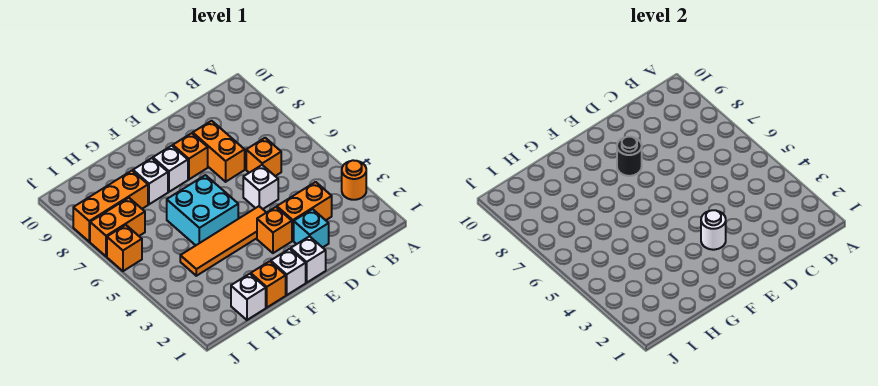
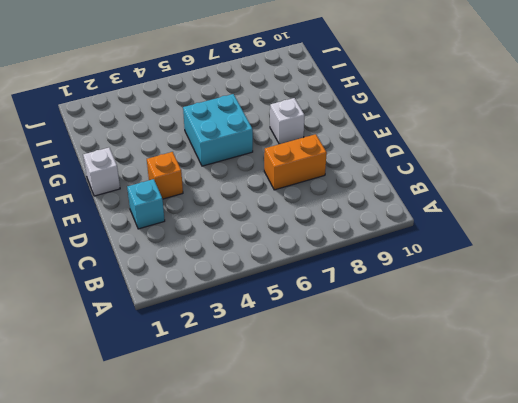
none -> orange round brick A3 level 1
none -> orange brick C3:D3 level 1
none -> orange brick C6 level 1

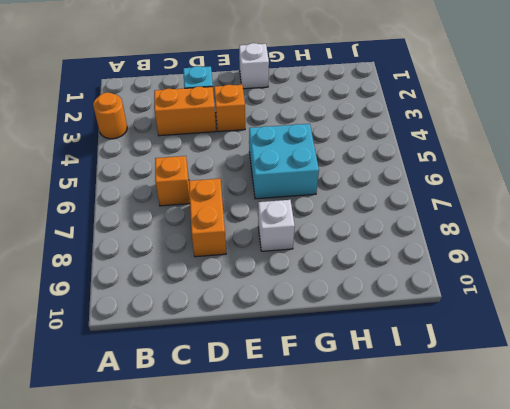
none -> white brick D5 level 1
none -> white brick E1 level 1
none -> orange tile E4:H4 level 1

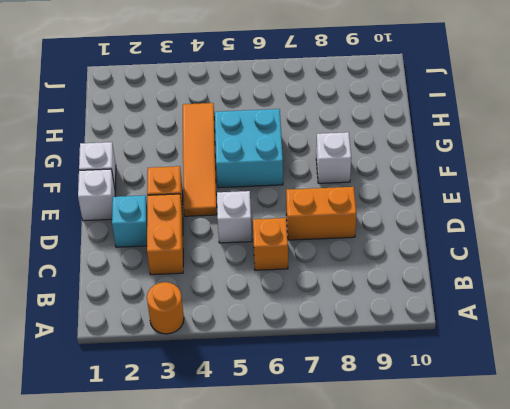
none -> orange brick E8 level 1
none -> orange brick G1 level 1
none -> white brick G8 level 1

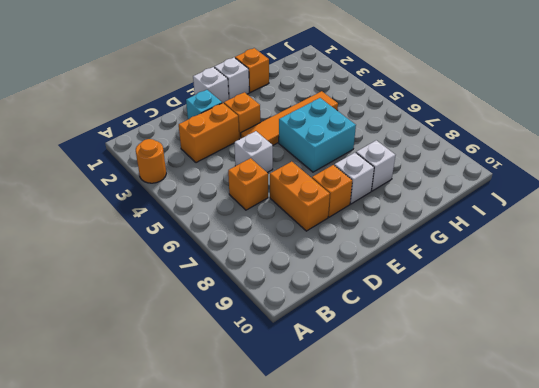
none -> white brick H1 level 1
none -> orange brick H8:J8 level 1
none -> orange brick I7:J7 level 1

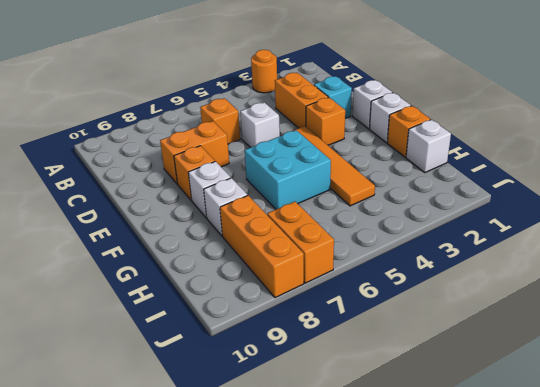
none -> orange brick J6 level 1
none -> white round brick E3 level 2
none -> black round brick E8 level 2

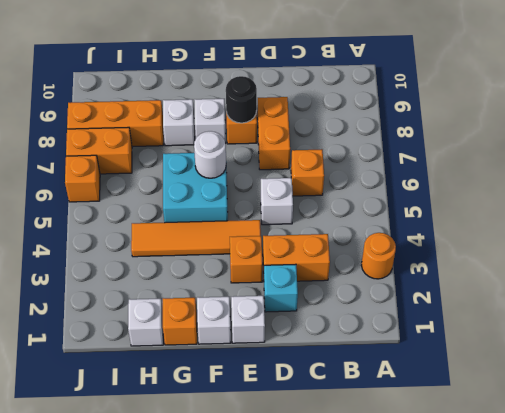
white round brick F6 level 2 -> white round brick E3 level 2

